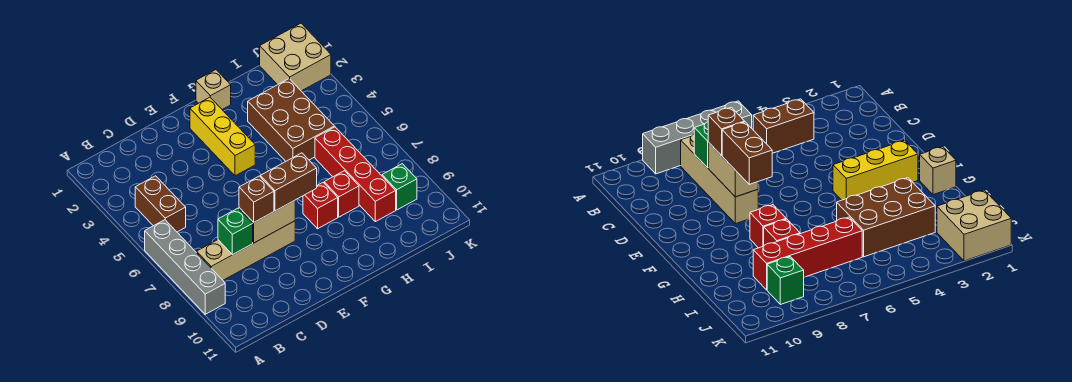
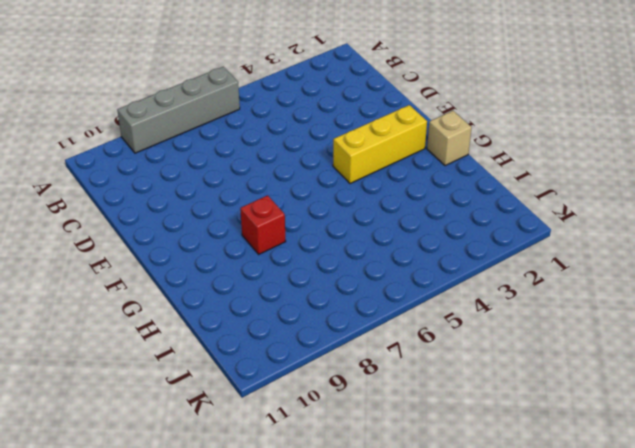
none -> brown brick B4:B5 level 1
none -> tan brick B8:E8 level 1
none -> brown brick H3:I5 level 1

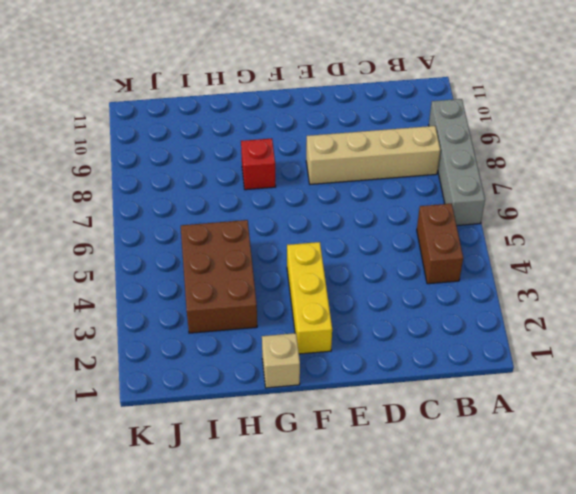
none -> red brick H8 level 1
none -> red brick I6:I9 level 1
none -> tan brick J1:K2 level 1

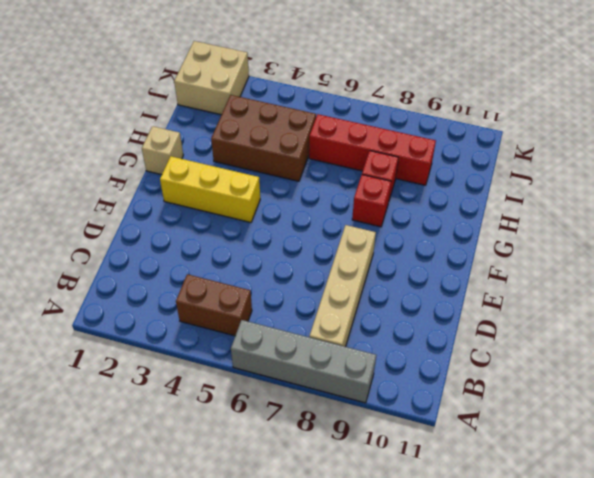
none -> green brick J9 level 1
none -> green brick C8 level 2
none -> tan brick D8:E8 level 2

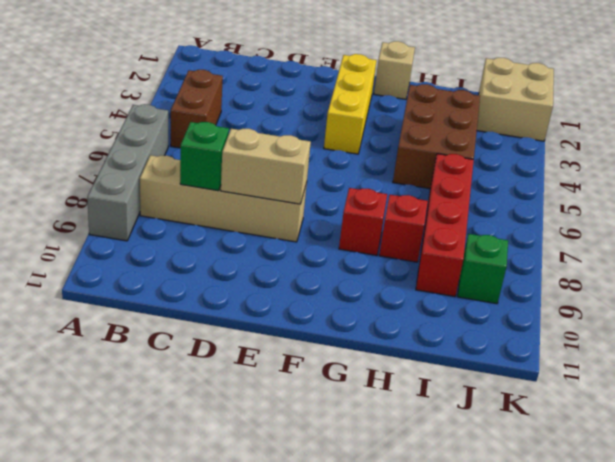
none -> brown brick D8 level 3
none -> brown brick E8:F8 level 3

